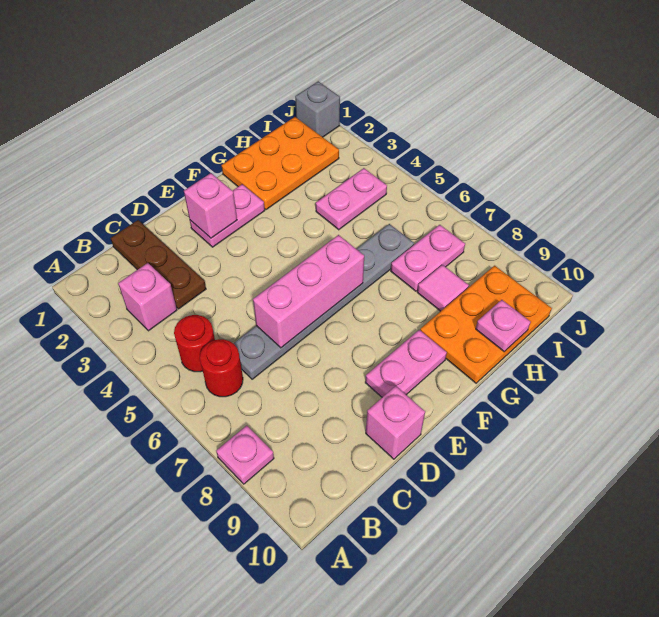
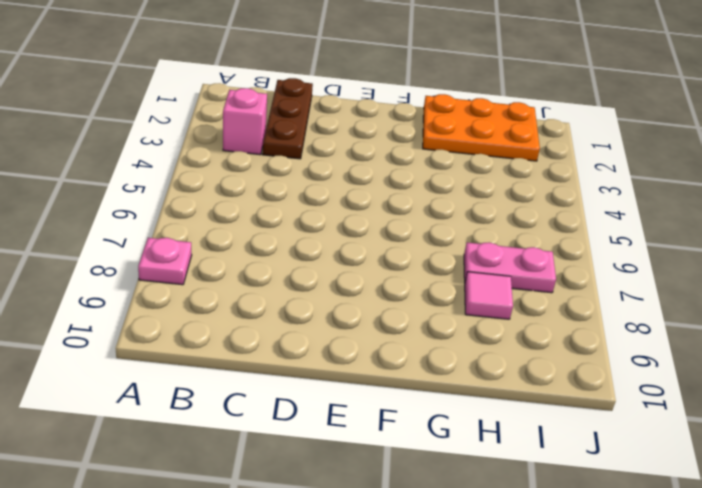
none -> red round brick B5 level 1
none -> red round brick B6 level 1
none -> grey plate C6:H6 level 1

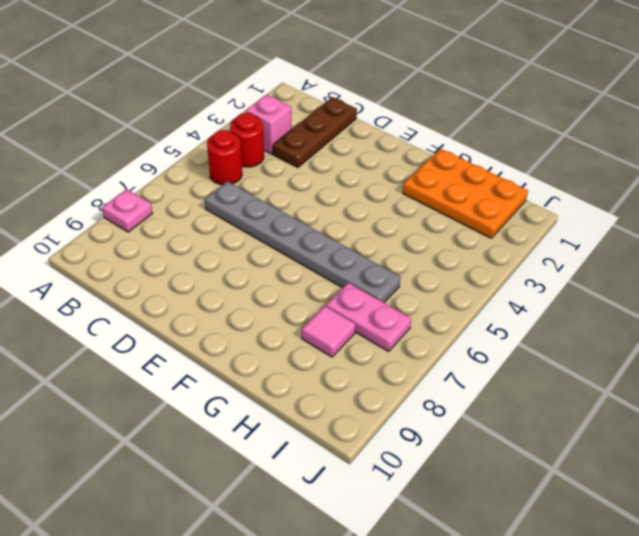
red round brick B4 level 1 -> red round brick B6 level 1
none -> pink brick D10 level 1
none -> pink plate E2:F2 level 1
none -> pink plate E9:F9 level 1

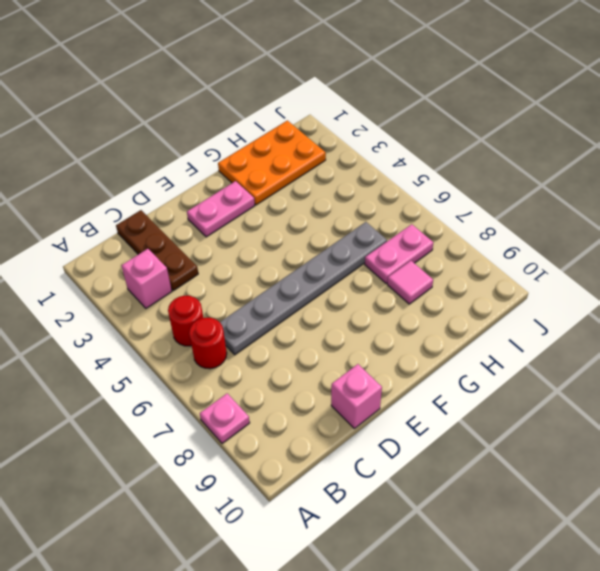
none -> pink plate E9:F9 level 1
none -> orange plate G9:I10 level 1
none -> pink plate H4:I4 level 1

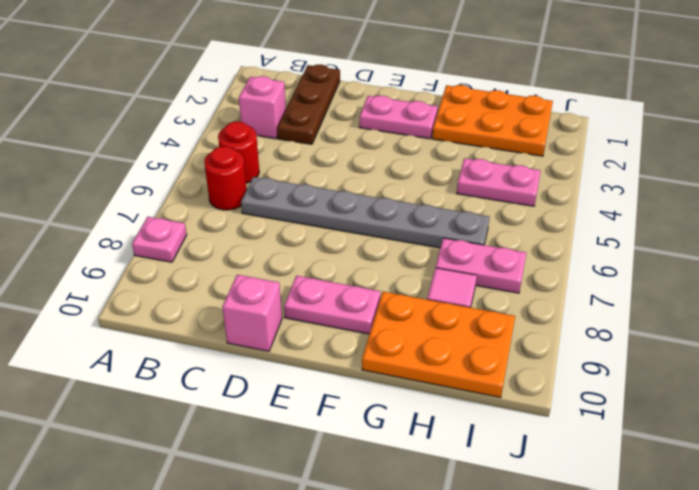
none -> grey brick J1 level 1
none -> pink brick D6:F6 level 2
none -> pink brick E2 level 2

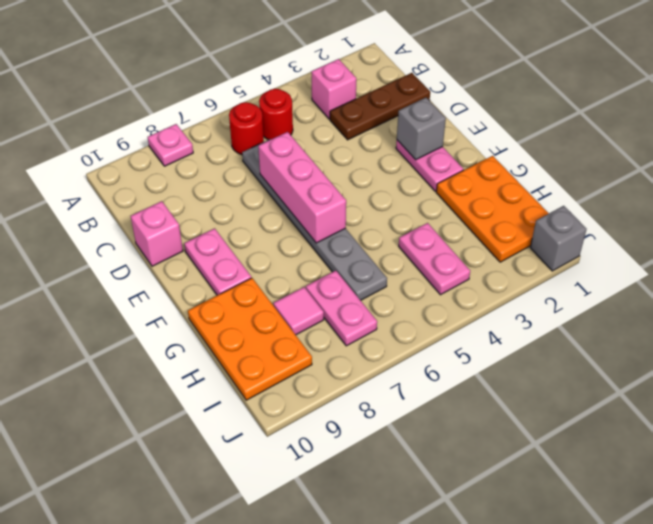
grey brick E2 level 2 -> pink brick E2 level 2
none -> pink plate H10 level 2

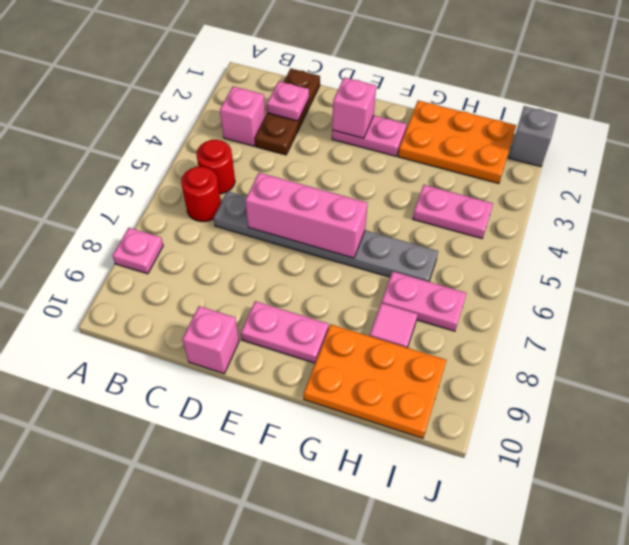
pink plate C2 level 2 -> pink plate H10 level 2

